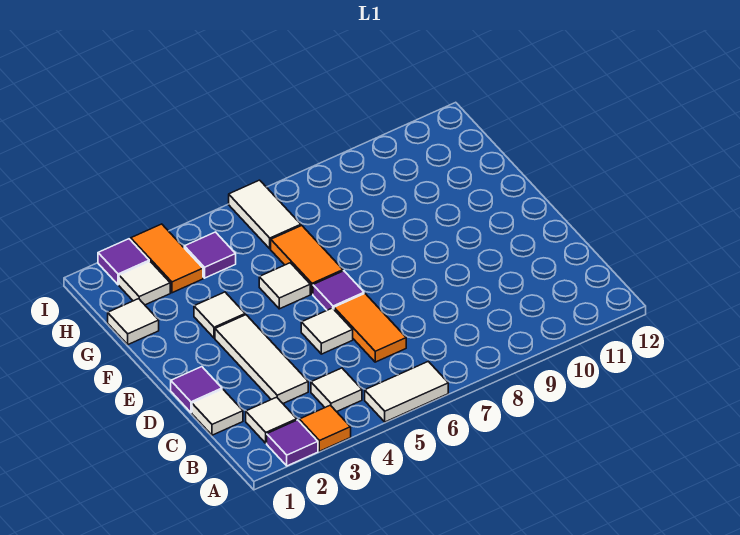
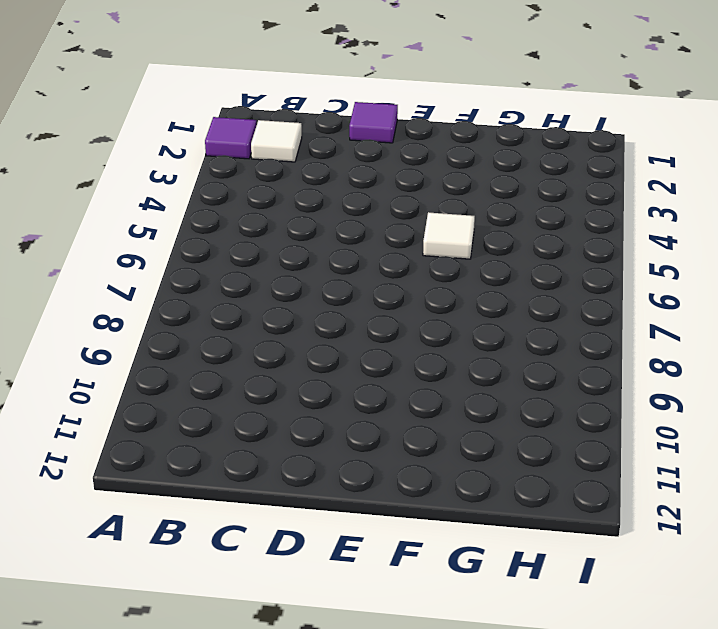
none -> orange tile A3 level 1
none -> white tile A5:A6 level 1
none -> white tile B4 level 1

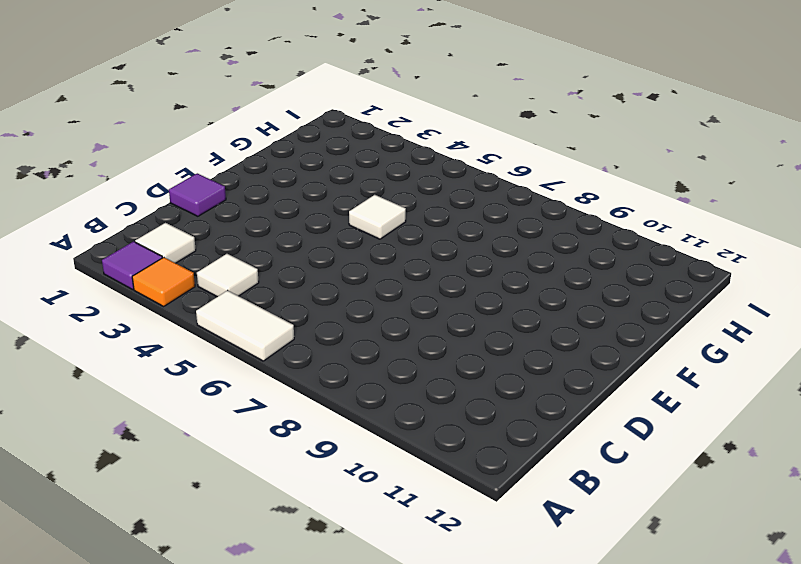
none -> white tile C1 level 1
none -> white tile C3:E3 level 1
none -> orange tile C6:D6 level 1

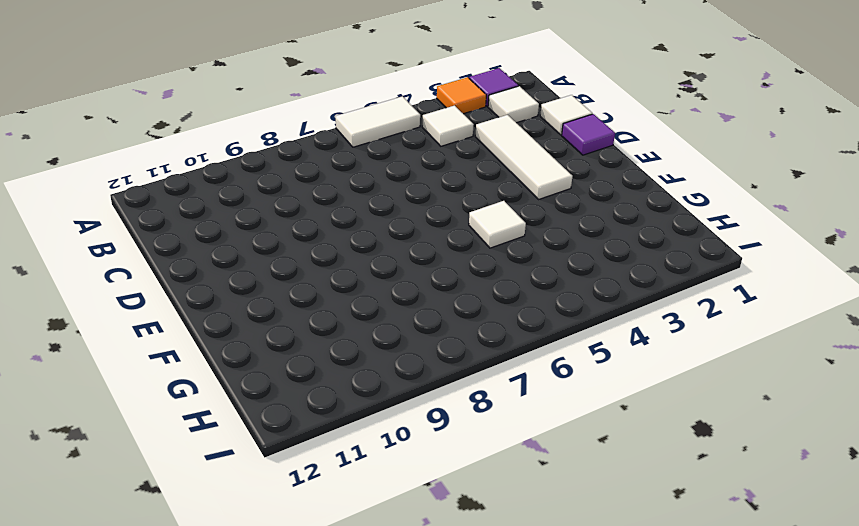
none -> orange tile C6:D6 level 1
none -> white tile D5 level 1
none -> purple tile E6 level 1

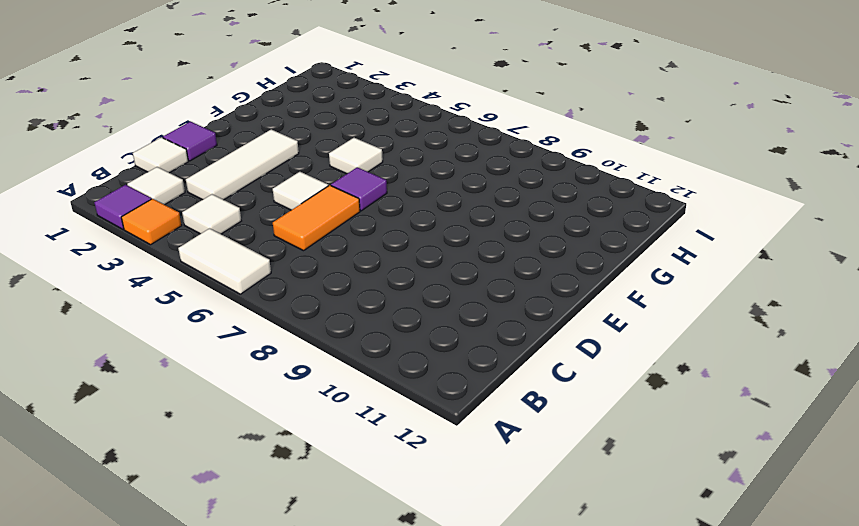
none -> white tile F3 level 1
none -> orange tile F6:G6 level 1
none -> white tile G1 level 1

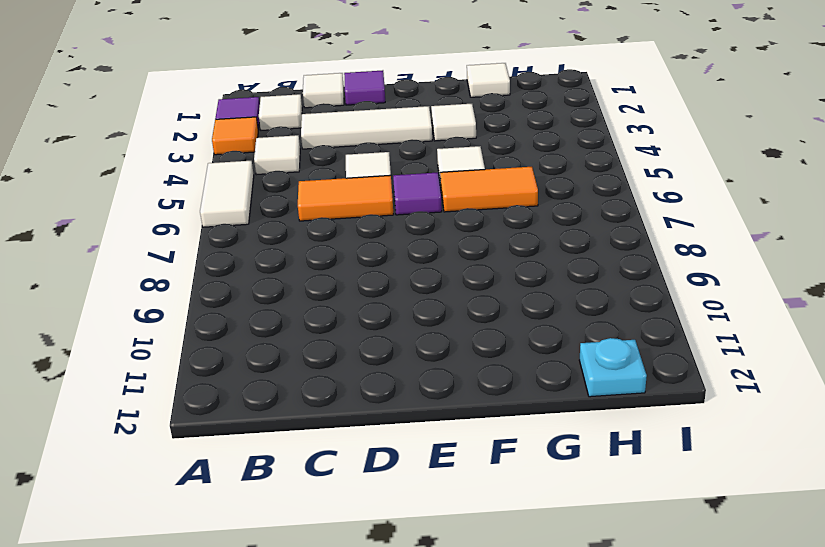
cyan plate H12 level 1 -> none
none -> white tile H2 level 1
none -> orange tile H3:I3 level 1
none -> purple tile H4 level 1

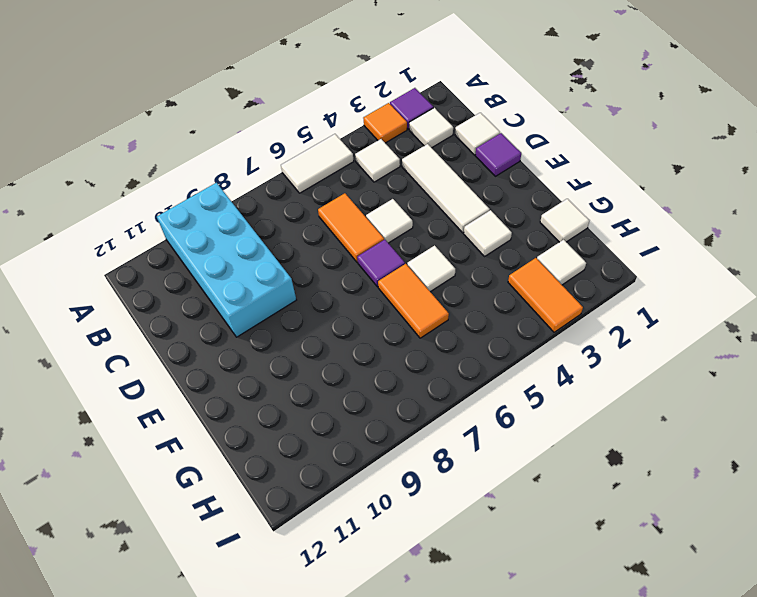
cyan brick A9:D10 level 1 -> none
none -> purple tile H4 level 1
none -> white tile H6:I6 level 1
none -> purple tile I2 level 1

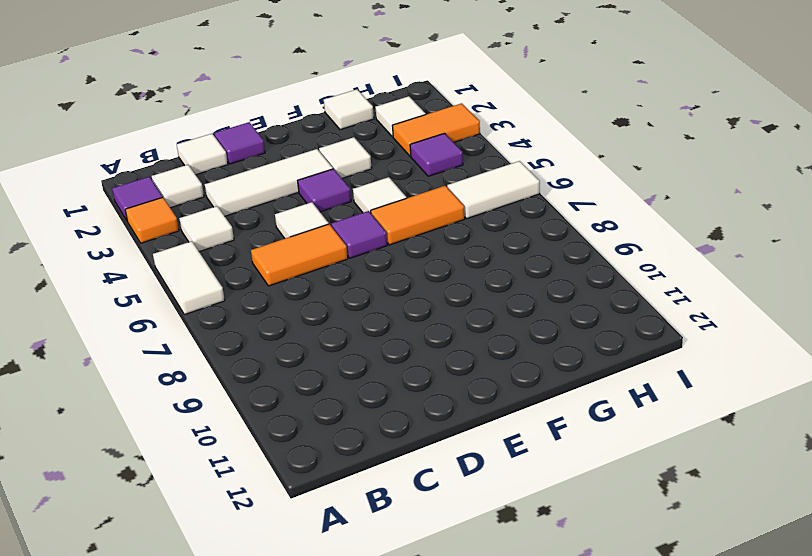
purple tile E4 level 1 -> purple tile I2 level 1

